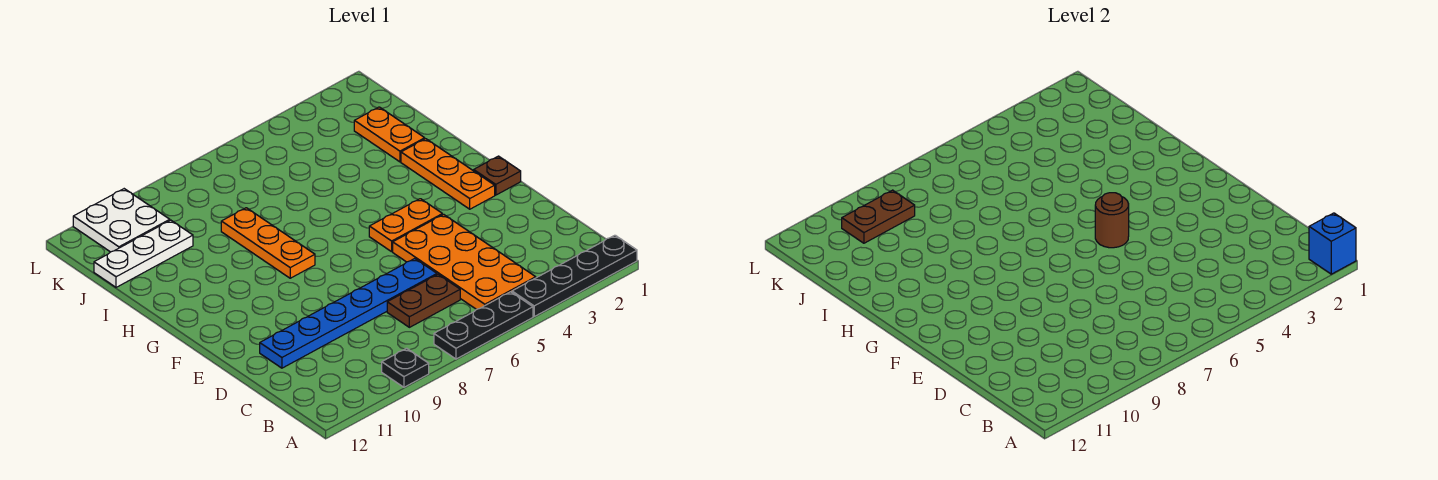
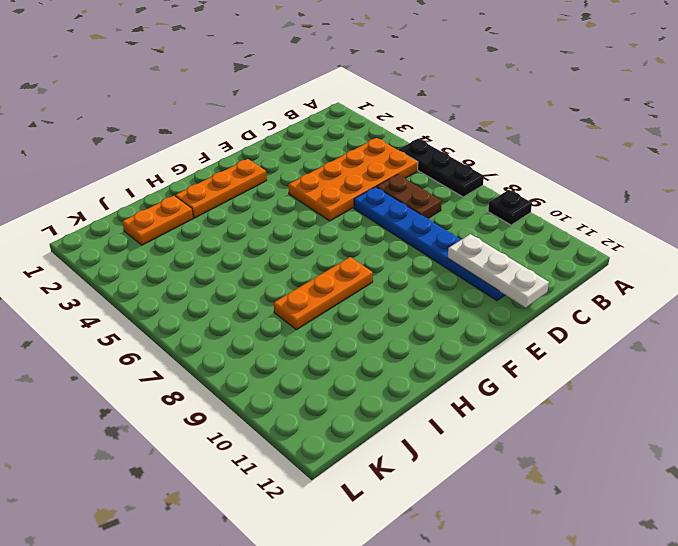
white plate D10:D12 level 2 -> white plate J10:J12 level 1
none -> black plate A1:A4 level 1
none -> brown plate F1 level 1
none -> orange plate F4:F5 level 1

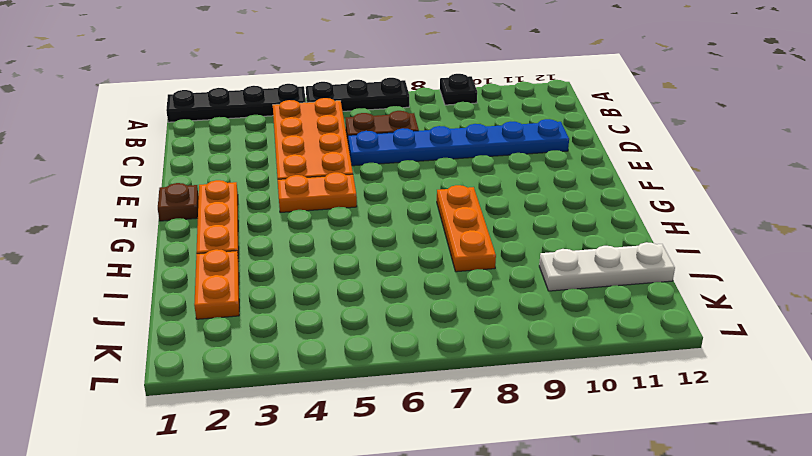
none -> white plate K10:L11 level 1
none -> blue brick A1 level 2
none -> brown round brick F5 level 2

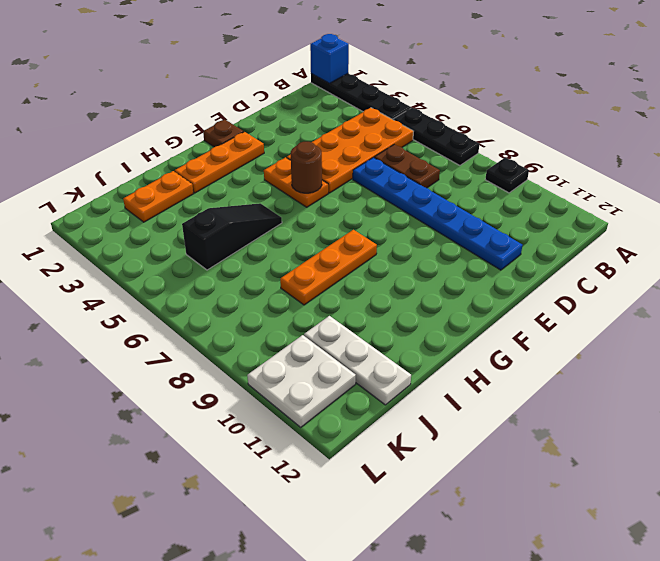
black slope H5:J5 level 1 top J -> none
none -> brown plate K9:K10 level 2

